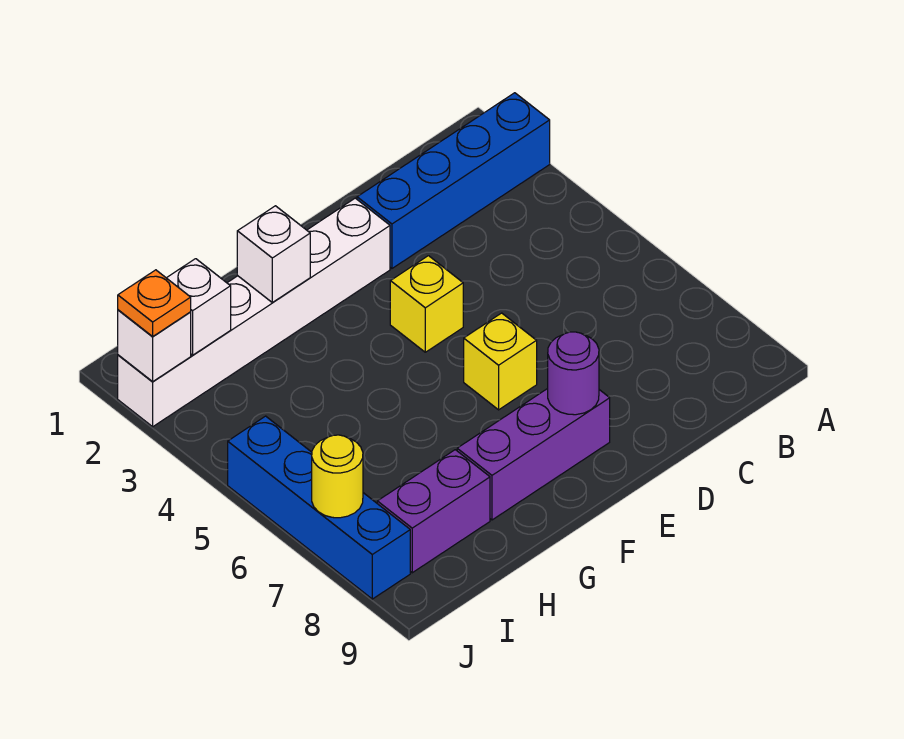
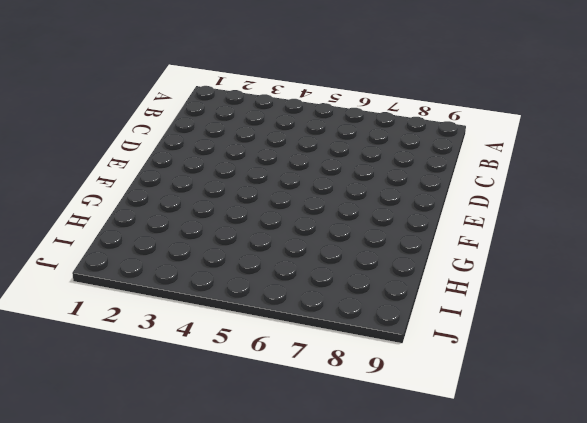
none -> blue brick A2:D2 level 1
none -> white brick E2:J2 level 1
none -> yellow brick E4 level 1

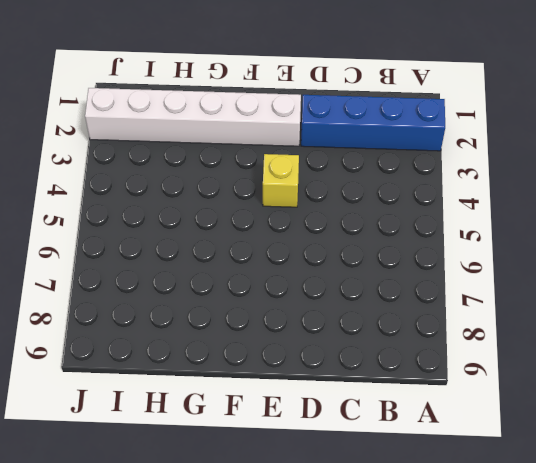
none -> yellow brick E6 level 1
none -> purple brick E8:G8 level 1
none -> purple brick H8:I8 level 1

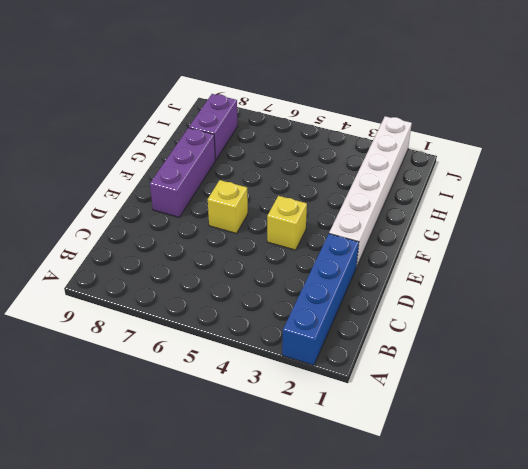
none -> blue brick J5:J8 level 1
none -> purple round brick E8 level 2
none -> white brick G2 level 2

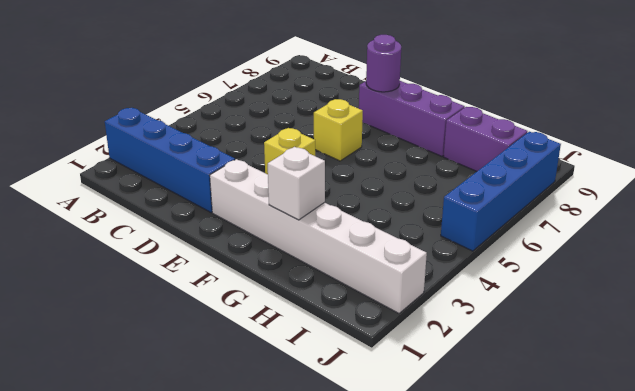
none -> white brick I2 level 2
none -> white brick J2 level 2
none -> yellow round brick J7 level 2

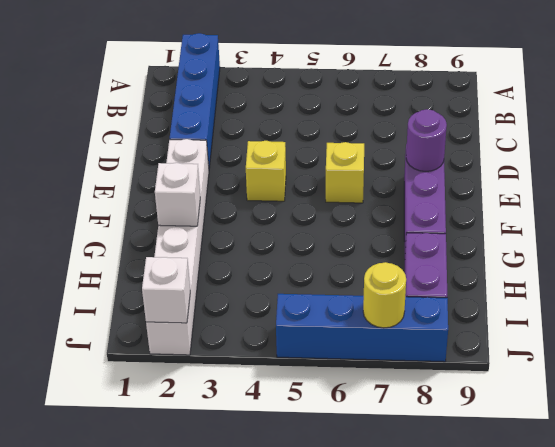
none -> white brick I2 level 2
none -> orange plate J2 level 3

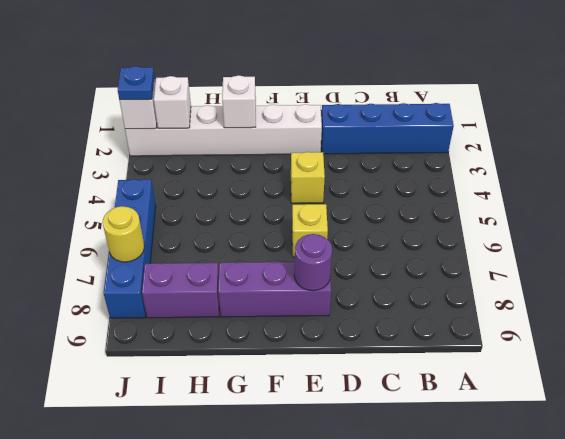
blue plate J2 level 3 -> orange plate J2 level 3

